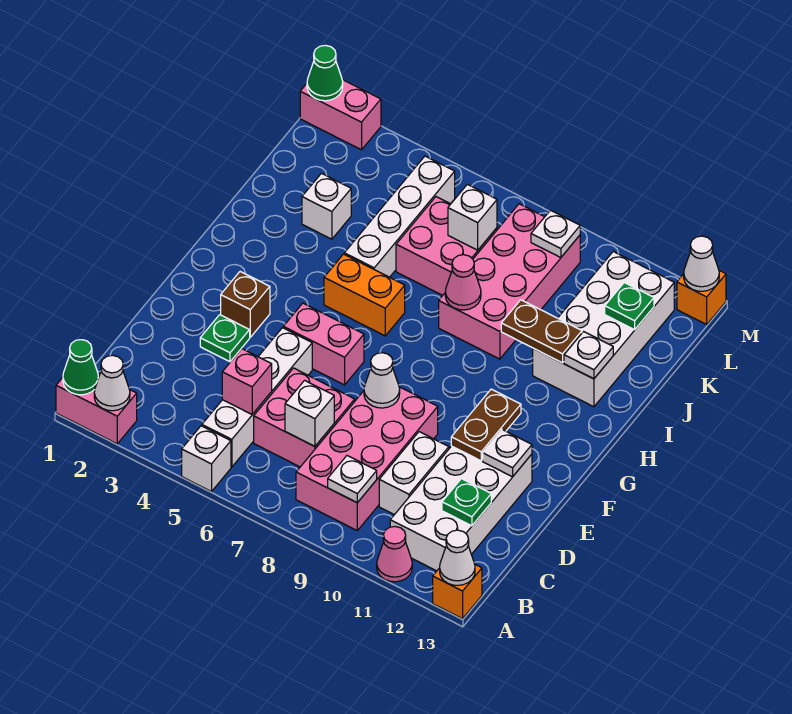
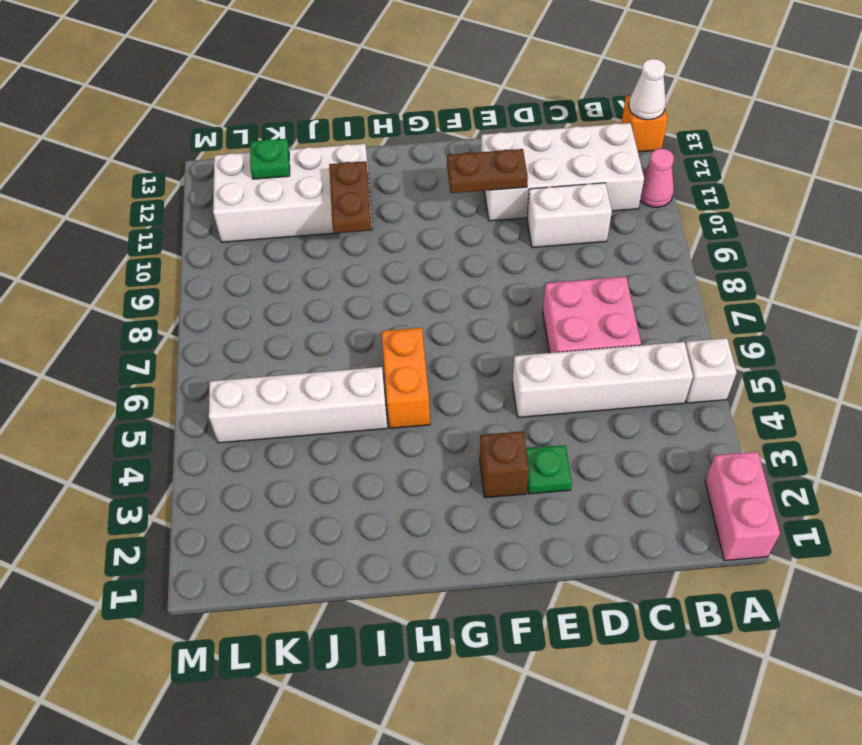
none -> pink brick B8:E9 level 1
none -> pink brick F5:F6 level 1
none -> pink brick I8:L9 level 1
none -> white brick J3 level 1

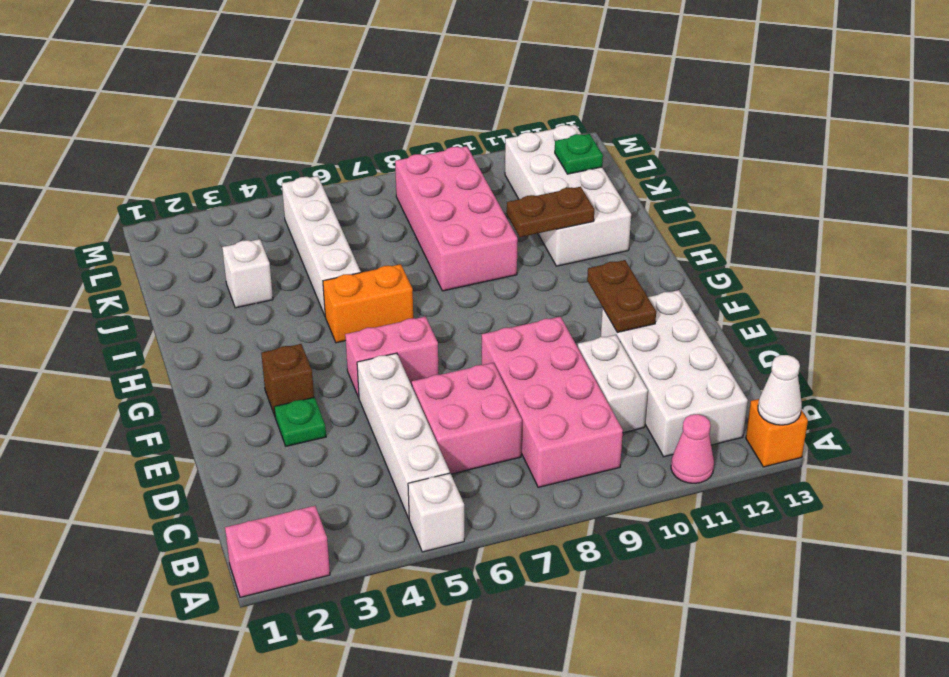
none -> pink brick J6:K7 level 1
none -> pink brick M1:M2 level 1
none -> orange brick M13 level 1
none -> green cone A1 level 2

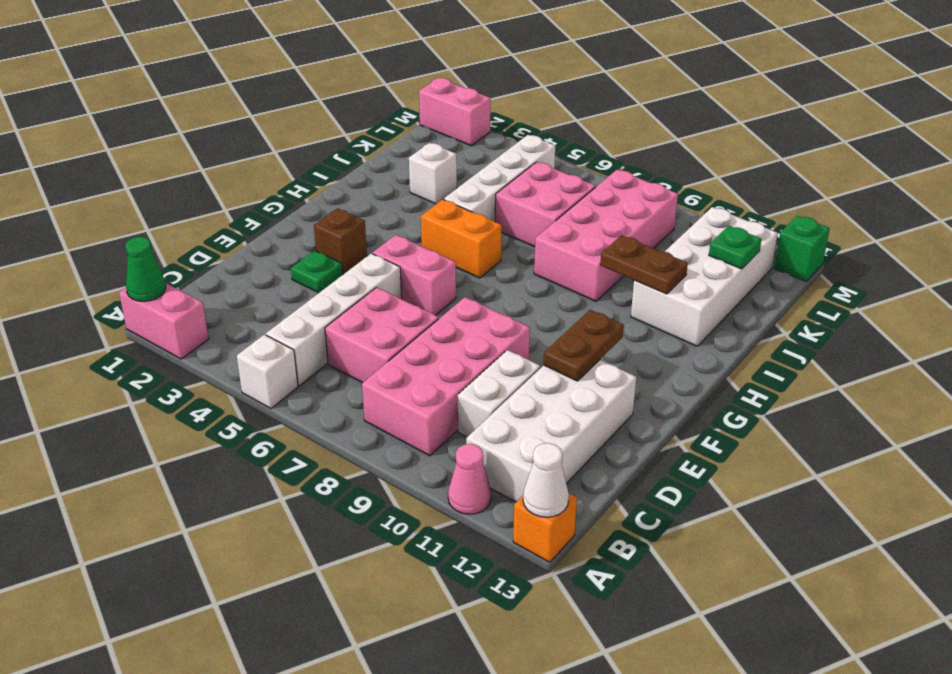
green brick M13 level 1 -> orange brick M13 level 1
none -> white cone A2 level 2
none -> white plate B9 level 2
none -> pink brick C5 level 2
none -> white brick C7 level 2

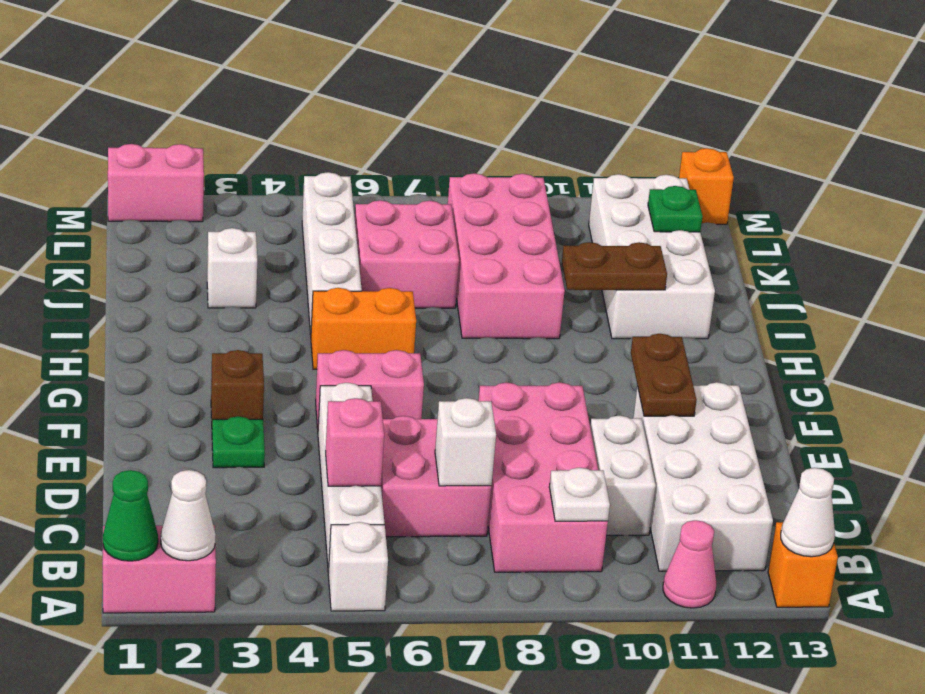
none -> green plate C12 level 2
none -> white cone E8 level 2
none -> white plate E12 level 2
none -> pink cone I8 level 2

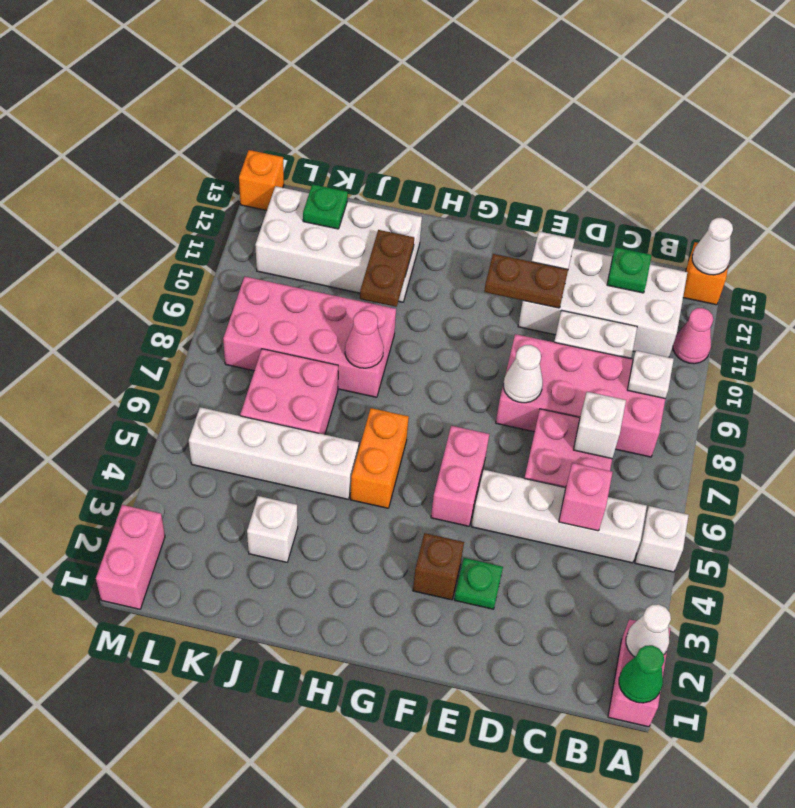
none -> white plate I12 level 2
none -> white brick K7 level 2
none -> white plate L9 level 2
none -> green cone M1 level 2

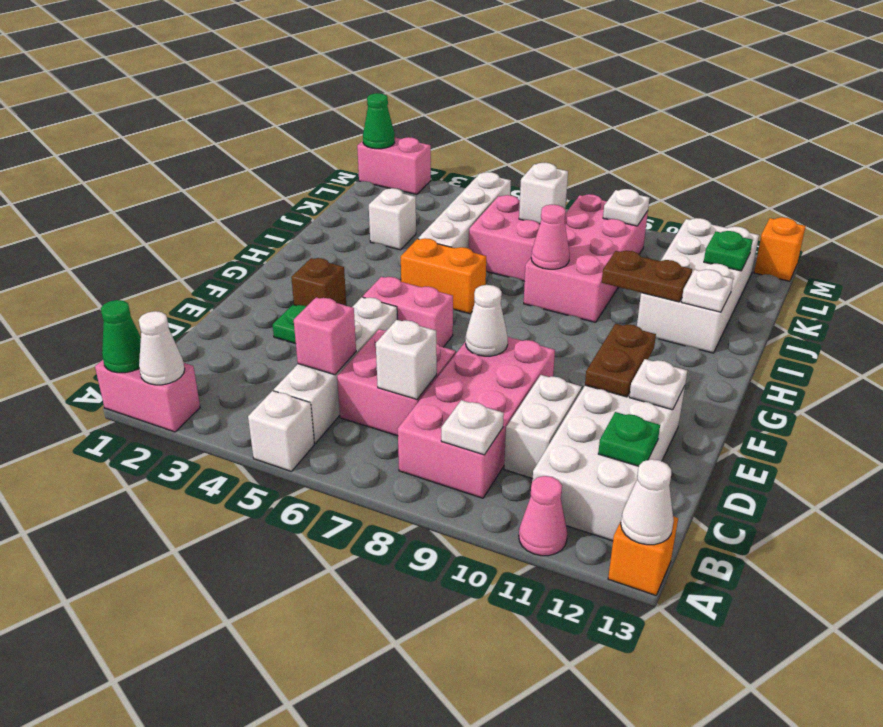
none -> white cone M13 level 2

